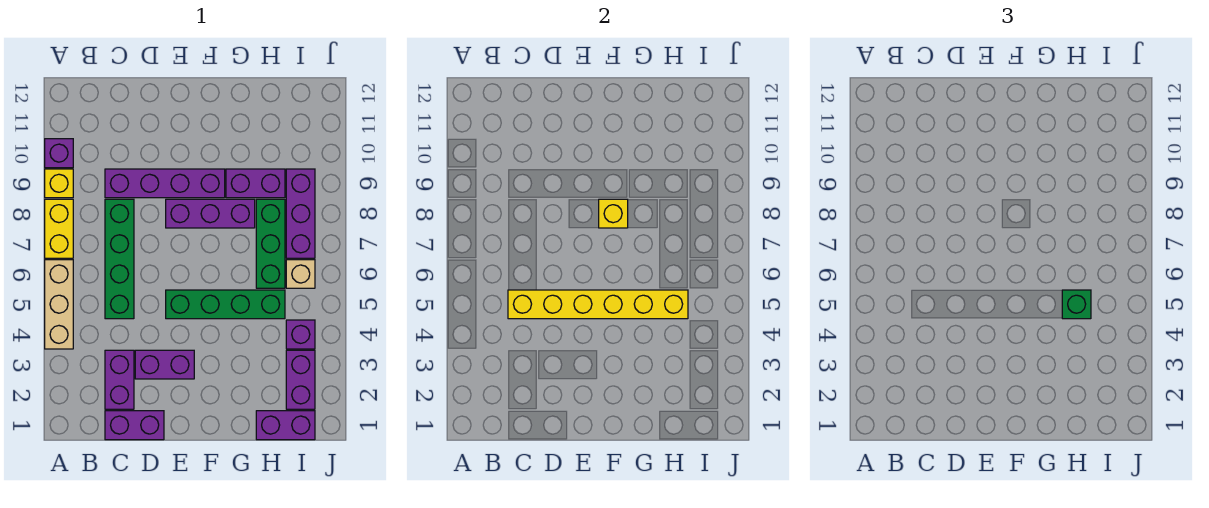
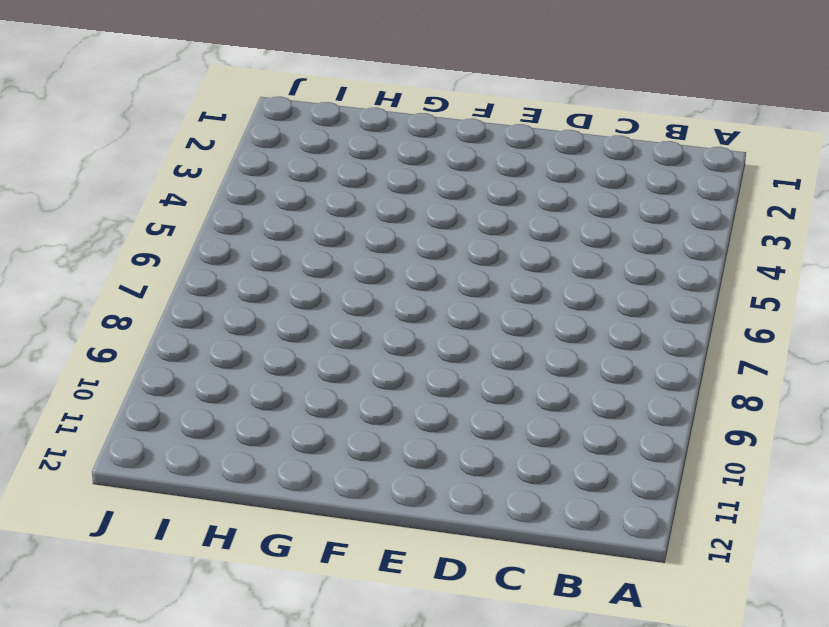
none -> tan brick A4:A6 level 1
none -> yellow brick A7:A8 level 1
none -> yellow brick A9 level 1

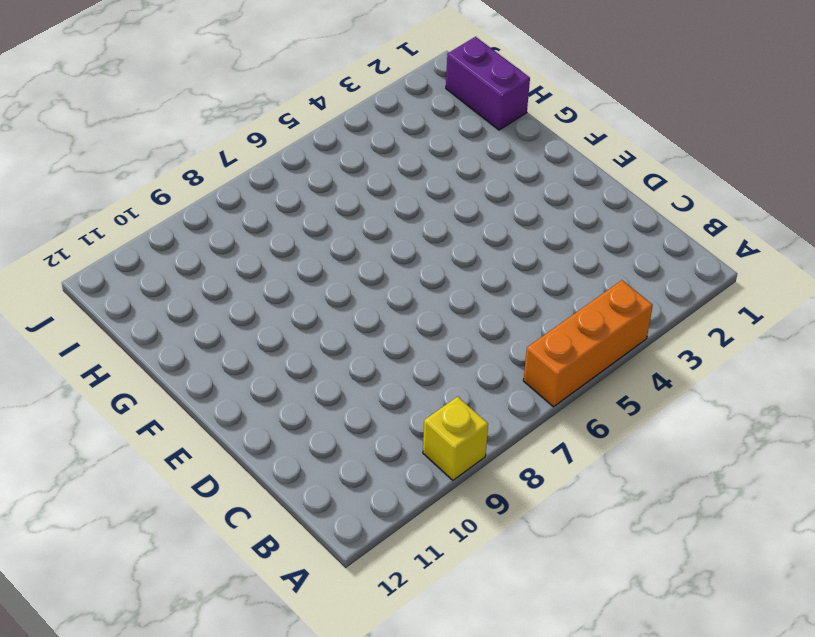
orange brick A4:A6 level 1 -> tan brick A4:A6 level 1
none -> yellow brick A7:A8 level 1
none -> purple brick A10 level 1
none -> purple brick C1:D1 level 1

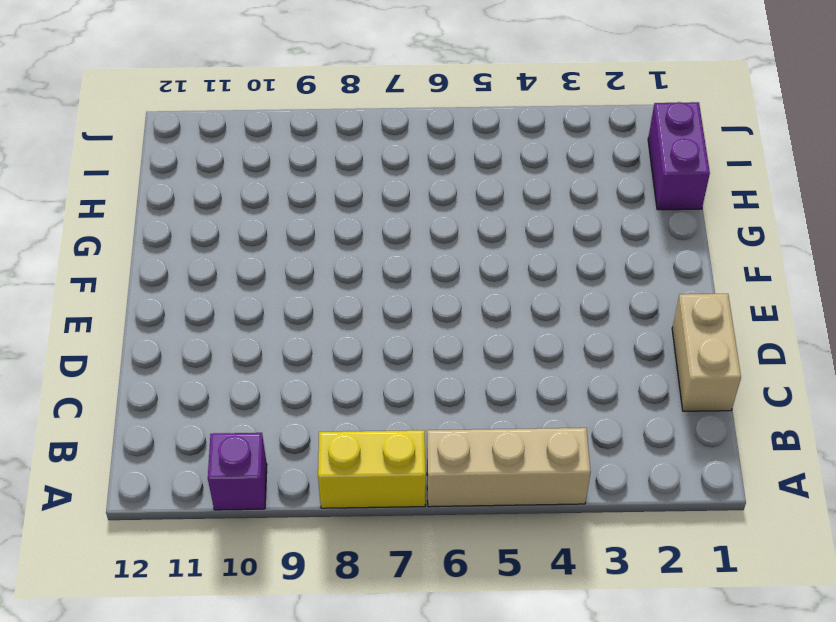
tan brick C1:D1 level 1 -> purple brick C1:D1 level 1
none -> yellow brick A9 level 1
none -> purple brick C2:C3 level 1
none -> green brick C5:C8 level 1

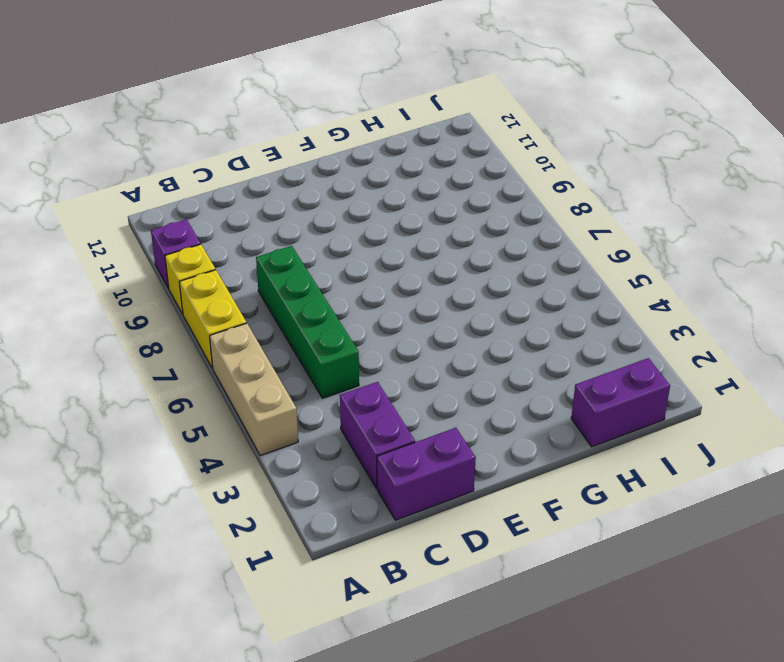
none -> purple brick C9:F9 level 1
none -> purple brick D3:E3 level 1
none -> green brick E5:H5 level 1

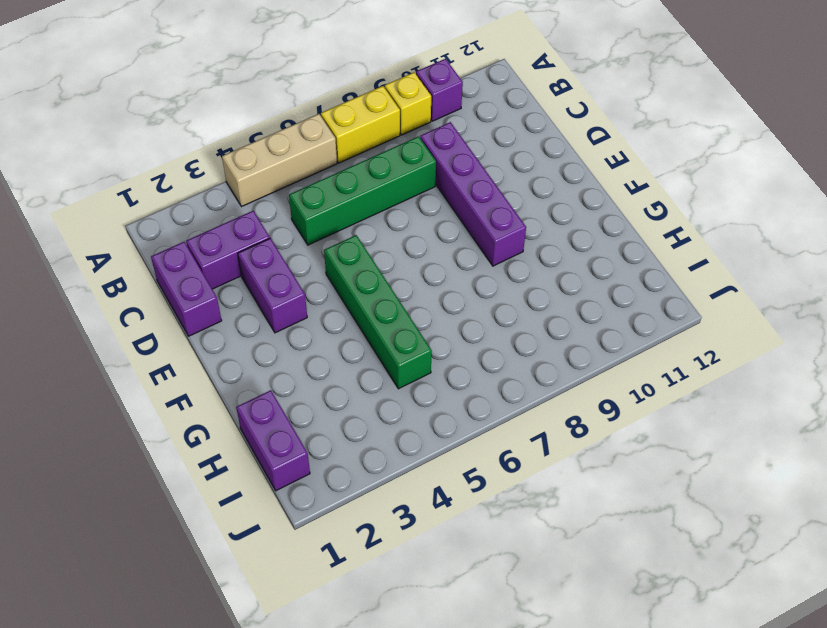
none -> purple brick E8:G8 level 1
none -> purple brick G9:H9 level 1
none -> green brick H6:H8 level 1

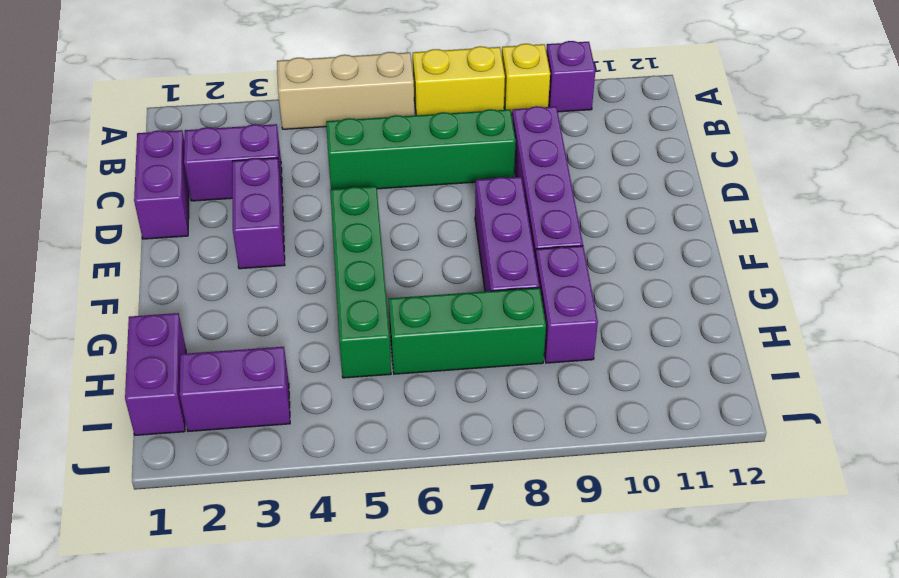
none -> purple brick I4 level 1
none -> tan brick I6 level 1
none -> purple brick I7:I9 level 1

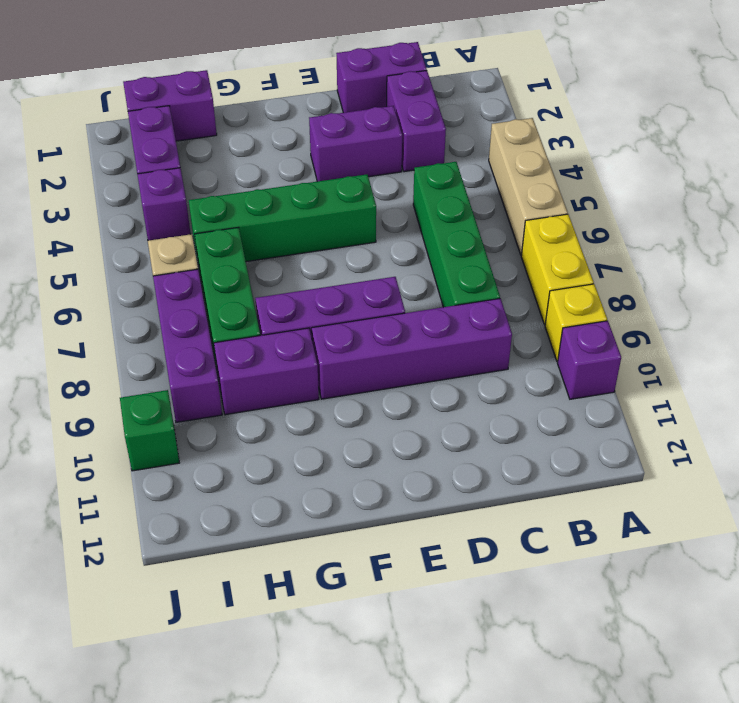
green brick J10 level 1 -> green brick H5 level 3
none -> yellow brick C5:H5 level 2
none -> yellow brick F8 level 2

